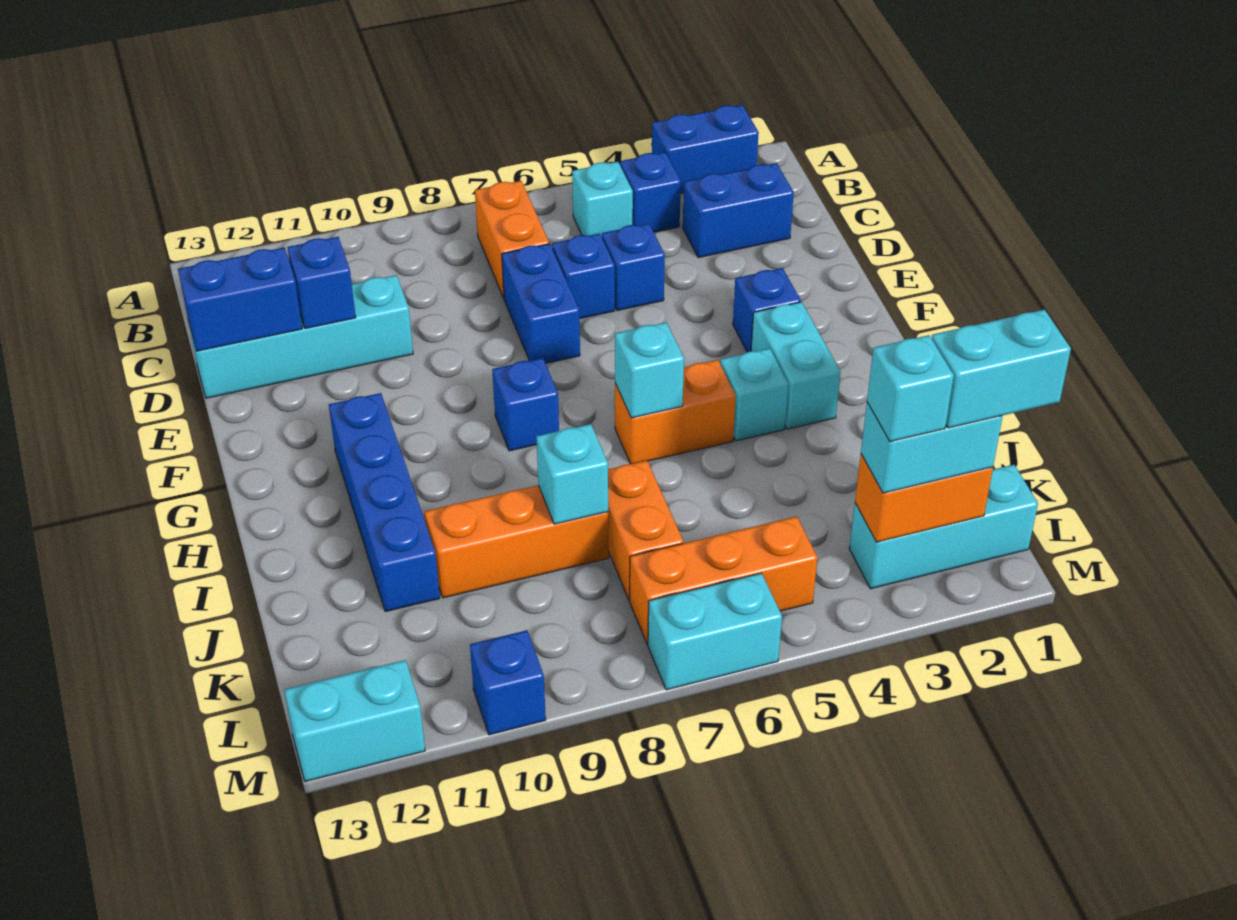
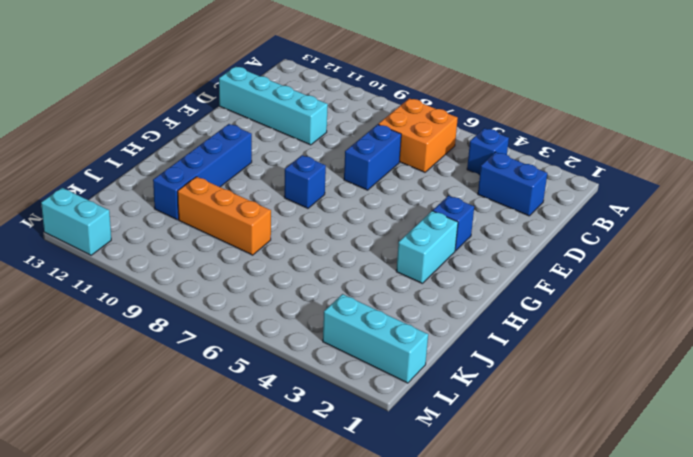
orange brick B6:C7 level 1 -> orange brick B7:C7 level 1
none -> blue brick A2:A3 level 1
none -> cyan brick B5 level 1
none -> blue brick D5 level 1
none -> blue brick D6 level 1

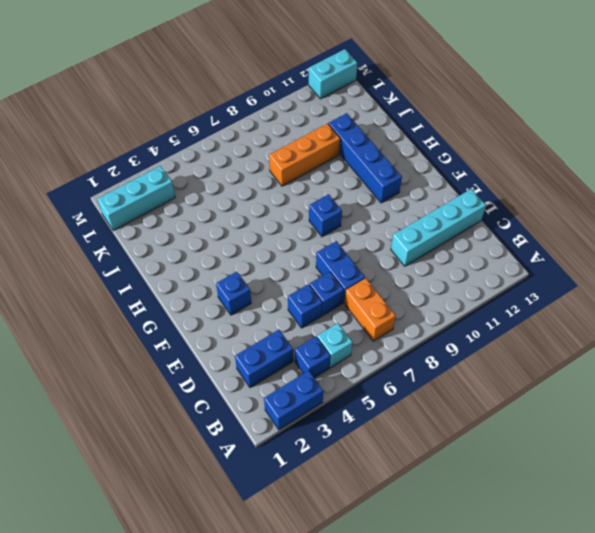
none -> cyan brick G3:H3 level 1
none -> cyan brick H4 level 1
none -> orange brick H5:H6 level 1
none -> orange brick J7:K7 level 1

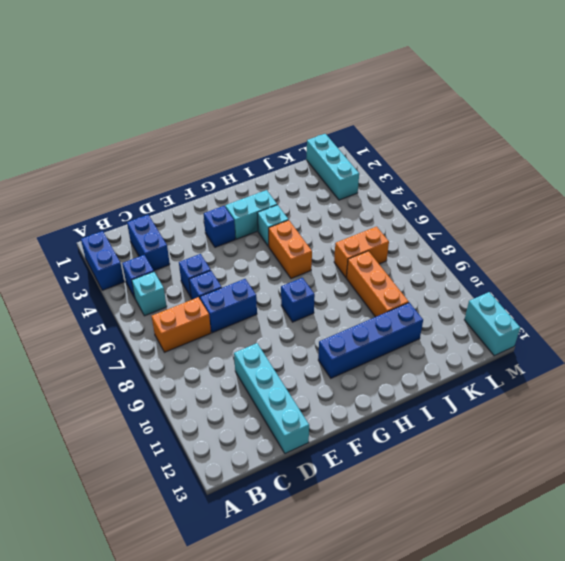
none -> orange brick L5:L7 level 1
none -> cyan brick M6:M7 level 1
none -> blue brick M10 level 1
none -> blue brick D11 level 2

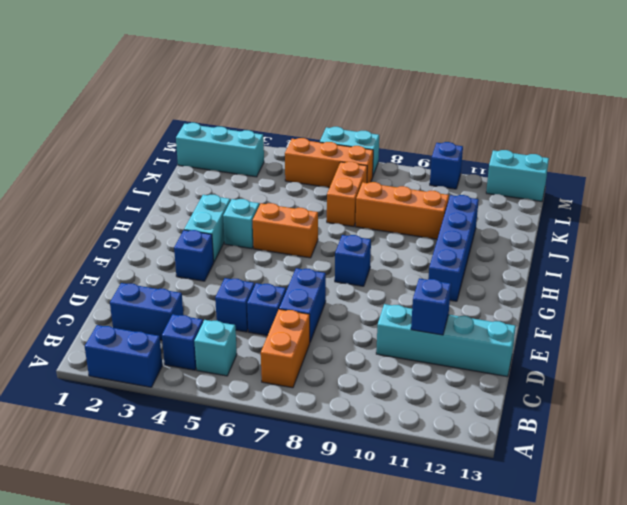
none -> blue brick D12:D13 level 2
none -> cyan brick H6 level 2
none -> cyan brick J8 level 2
none -> orange brick L2:L3 level 2

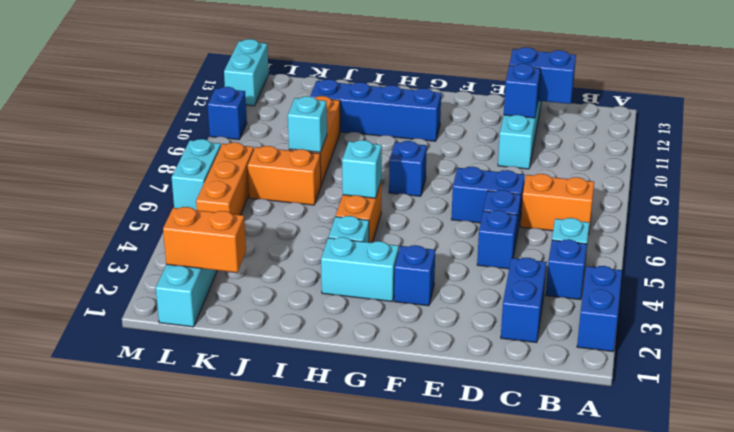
blue brick C12:D12 level 2 -> blue brick D12:D13 level 2
orange brick K2:L2 level 2 -> orange brick L2:L3 level 2
none -> cyan brick L2:L3 level 3
none -> cyan brick L1:L2 level 4
none -> cyan brick L3 level 4

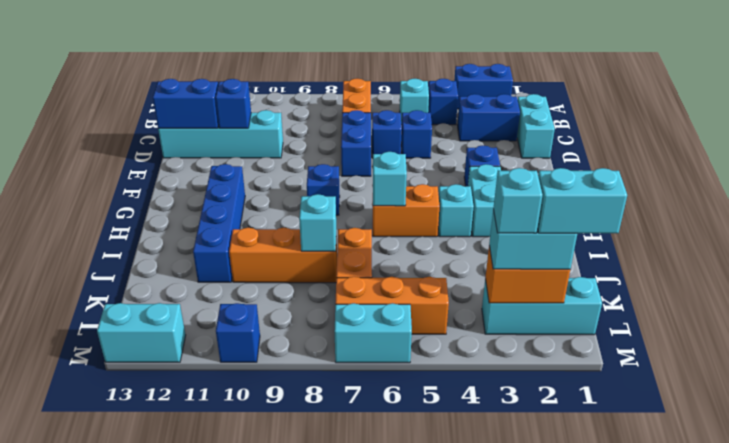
cyan brick C1:D1 level 1 -> none

